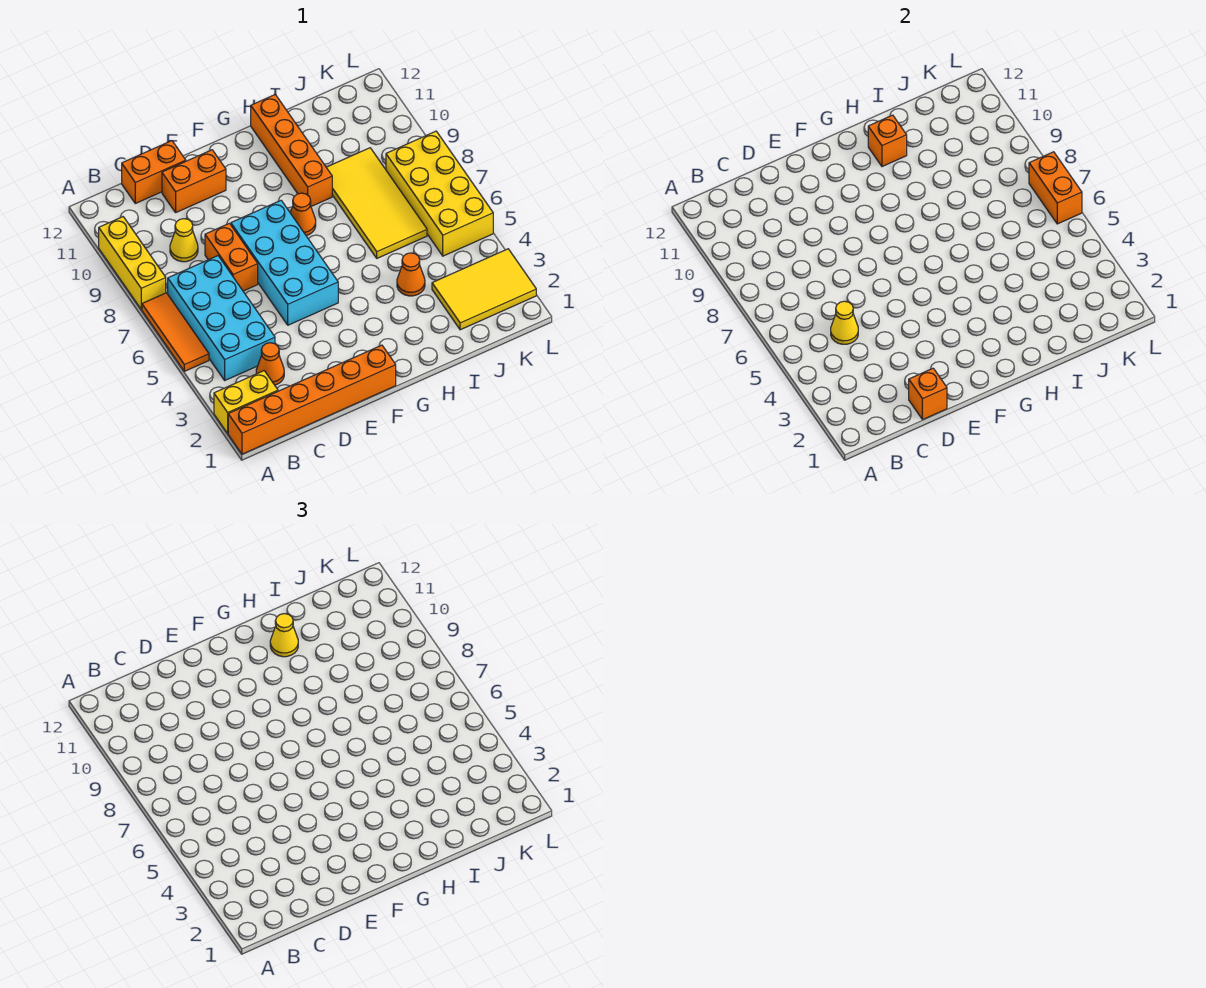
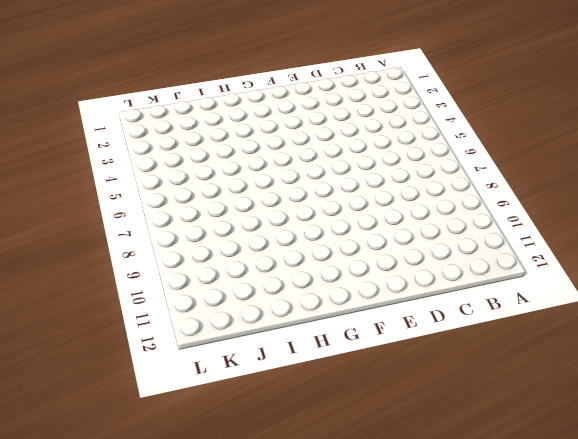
none -> orange brick A1:F1 level 1
none -> yellow brick A2:B2 level 1
none -> orange tile A5:A7 level 1

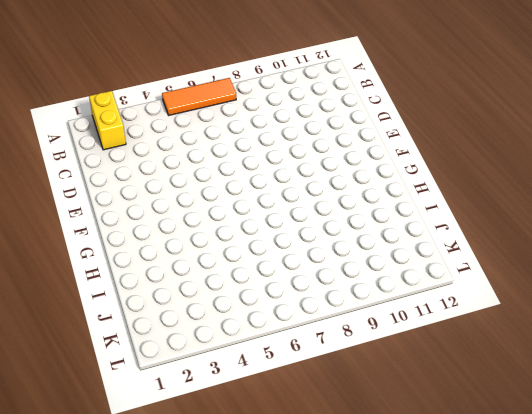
none -> orange brick A1:F1 level 1
none -> yellow brick A8:A10 level 1
none -> cyan brick B4:C7 level 1

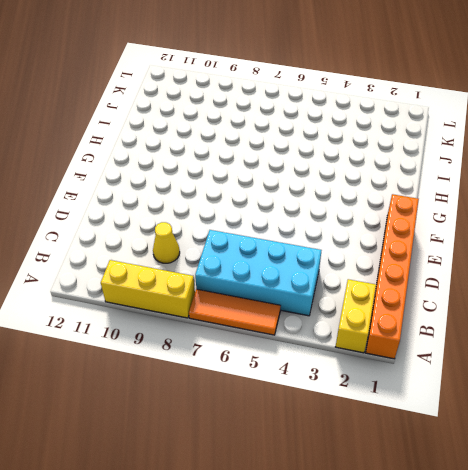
none -> orange cone C3 level 1
none -> orange brick C12:D12 level 1
none -> orange brick D7:D8 level 1

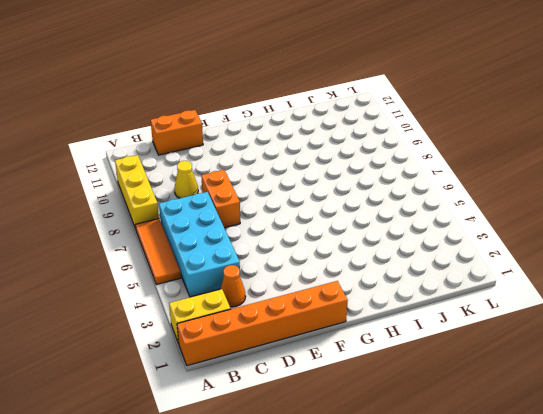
none -> orange brick D11:E11 level 1
none -> cyan brick E5:F8 level 1
none -> orange cone G8 level 1

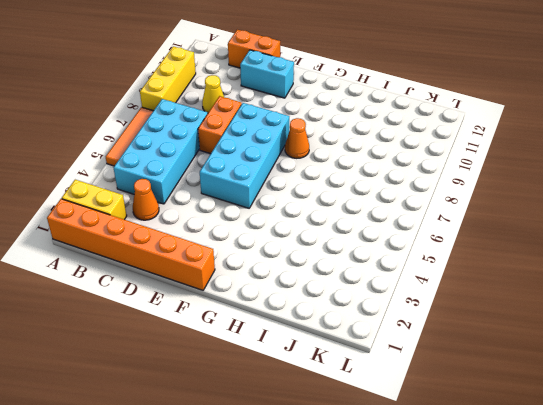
cyan brick D11:E11 level 1 -> orange brick D11:E11 level 1
none -> orange brick H9:H12 level 1
none -> orange cone I4 level 1
none -> yellow tile I6:J9 level 1

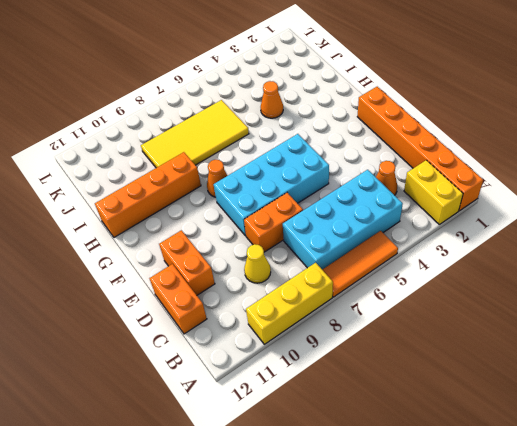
none -> yellow tile J2:L3 level 1
none -> yellow brick K5:L8 level 1
none -> yellow cone C5 level 2

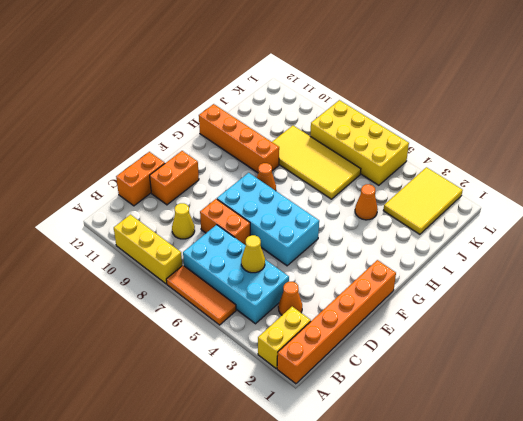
none -> orange brick D1 level 2
none -> orange brick H11 level 2
none -> orange brick L6:L7 level 2

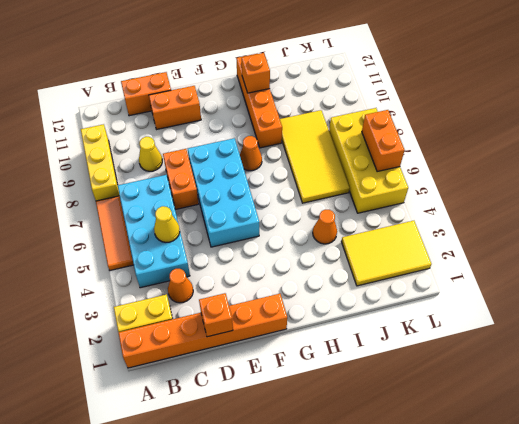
none -> yellow cone H11 level 3

